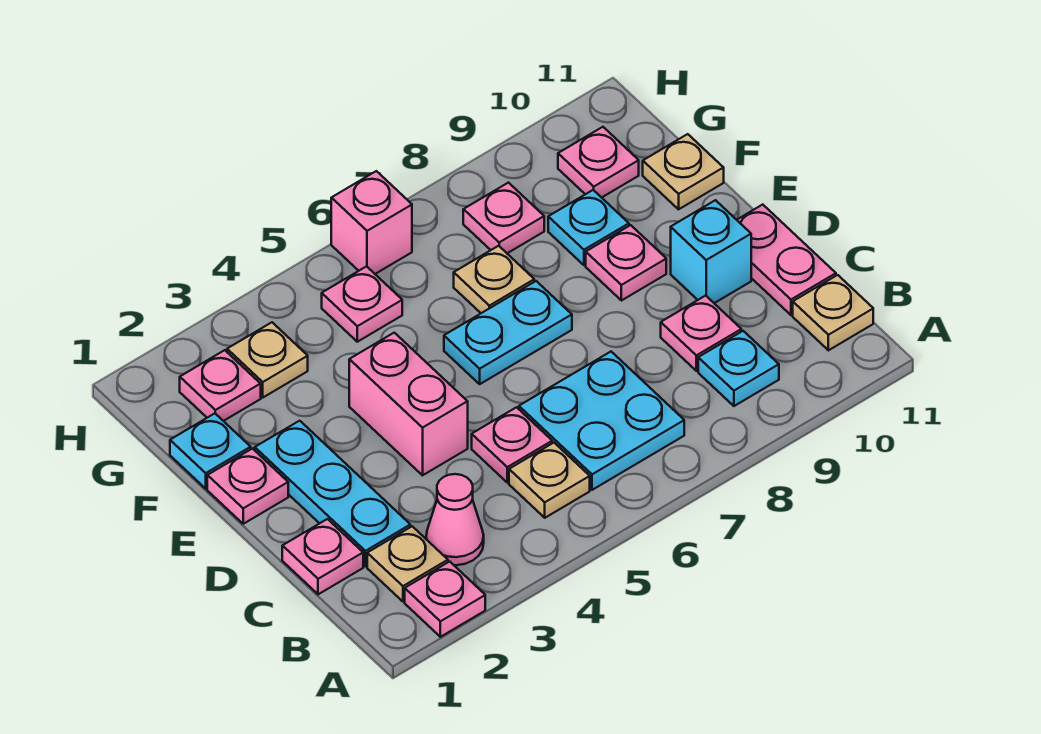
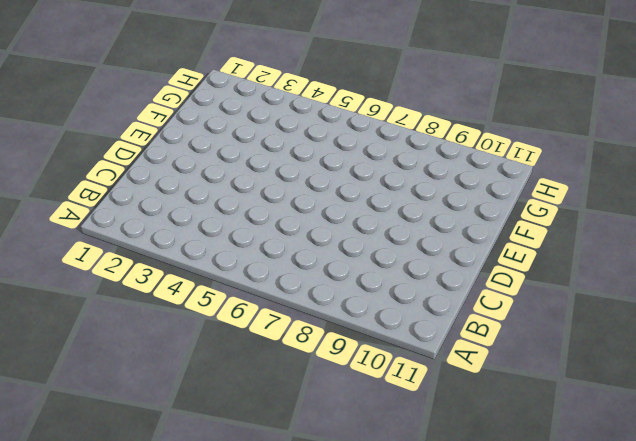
none -> pink plate A2 level 1
none -> tan plate B2 level 1
none -> pink cone B3 level 1

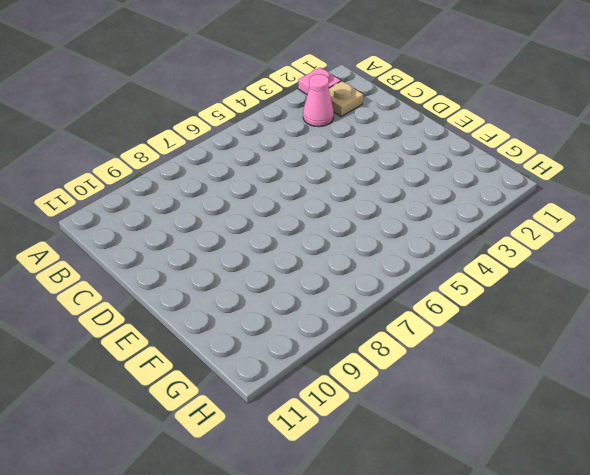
none -> tan plate B5 level 1
none -> cyan plate B6:C7 level 1
none -> cyan plate B9 level 1

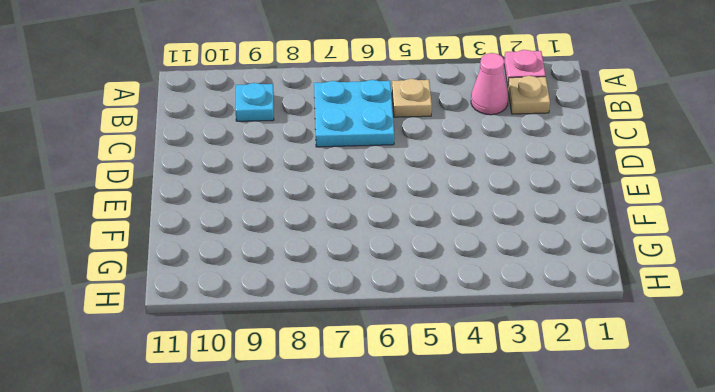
none -> tan plate B11 level 1
none -> pink plate C1 level 1
none -> cyan plate C2:E2 level 1

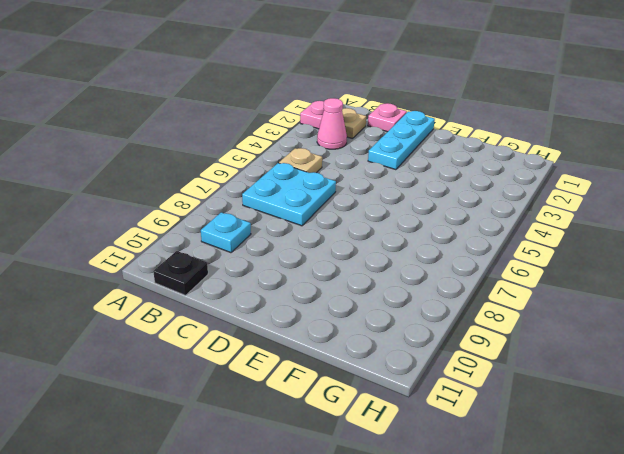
black plate B11 level 1 -> tan plate B11 level 1
cyan plate D1:D3 level 1 -> cyan plate C2:E2 level 1
none -> pink plate C5 level 1
none -> pink plate C9 level 1
none -> pink plate C11:D11 level 1

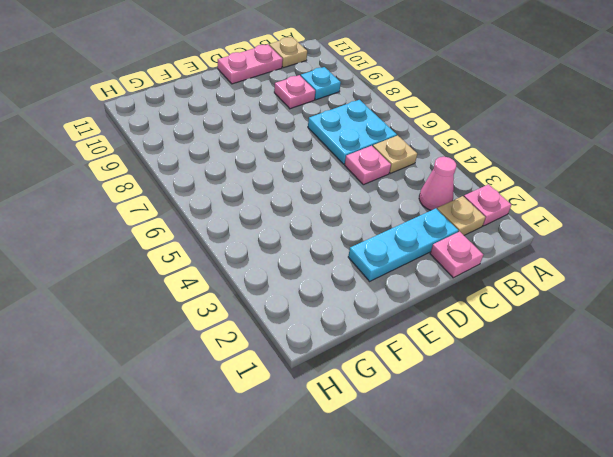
none -> pink brick D4:E4 level 1
none -> cyan brick D10 level 1
none -> pink plate E1 level 1

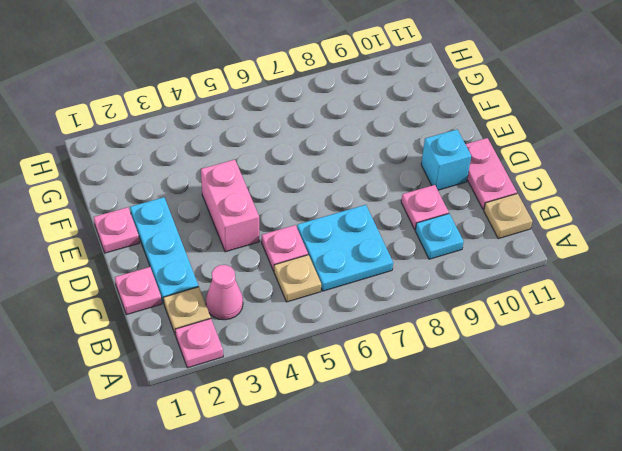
none -> cyan plate E6:E7 level 1
none -> pink plate E9 level 1
none -> cyan plate F1 level 1

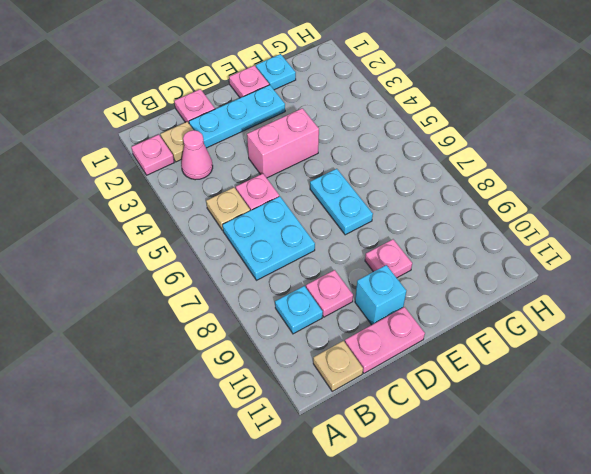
none -> tan plate F7 level 1
none -> cyan plate F9 level 1
none -> tan plate F11 level 1

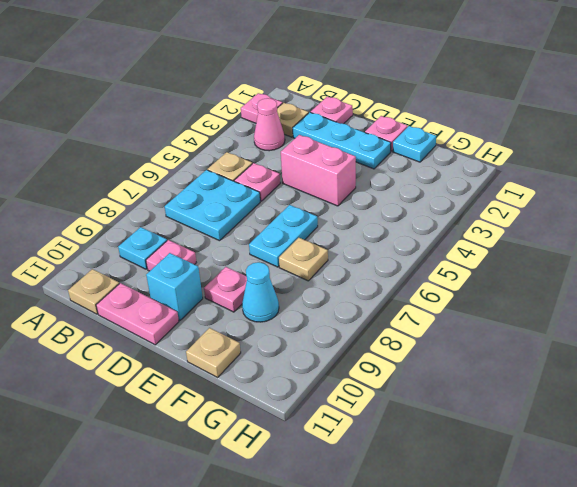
cyan cone F9 level 1 -> cyan plate F9 level 1
none -> pink plate G2 level 1
none -> tan plate G3 level 1
none -> pink plate G5 level 1

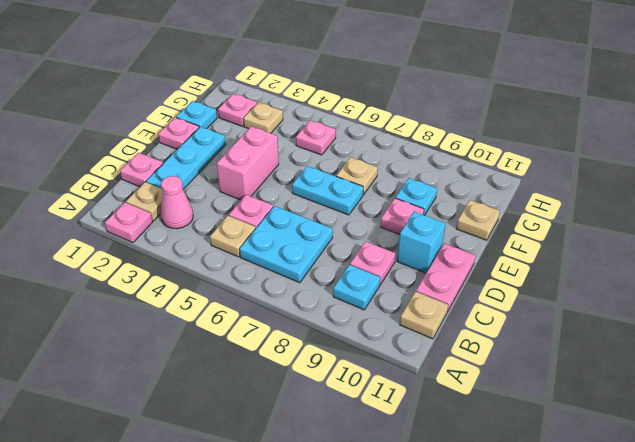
none -> pink plate G8 level 1
none -> pink plate G10 level 1
none -> pink brick H6 level 1

